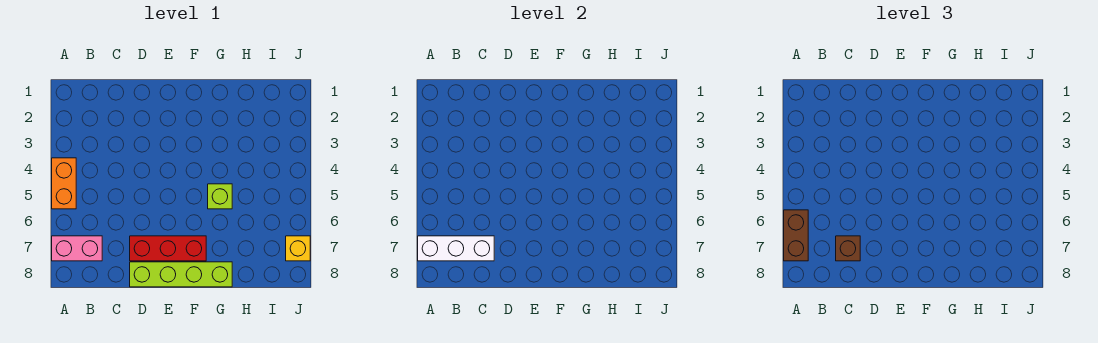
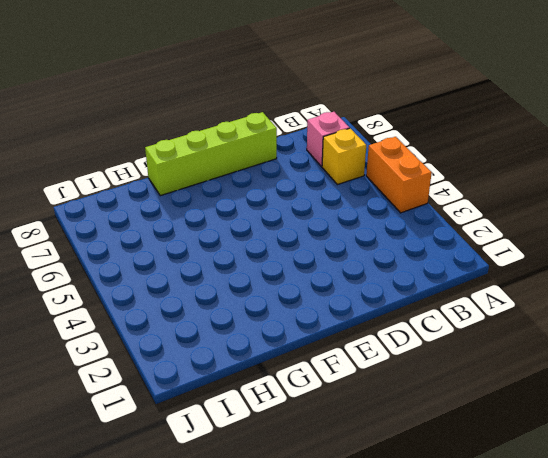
yellow brick B6 level 1 -> yellow brick J7 level 1
pink brick B7 level 1 -> pink brick A7:B7 level 1
none -> red brick D7:F7 level 1
none -> lime brick G5 level 1

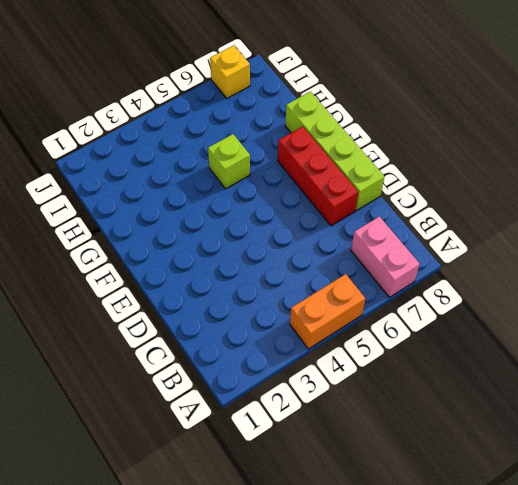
none -> white brick A7:C7 level 2
none -> brown brick A6:A7 level 3

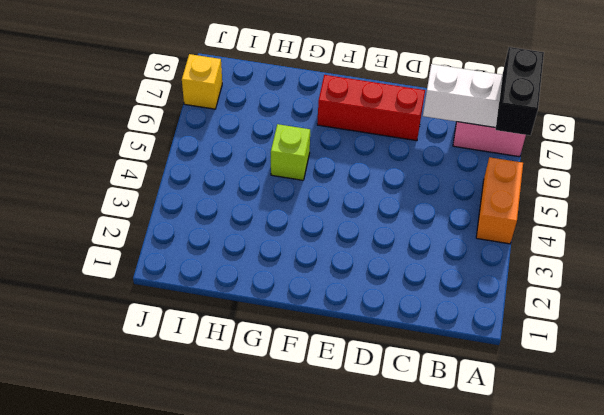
black brick A6:A7 level 3 -> brown brick A6:A7 level 3
none -> lime brick D8:G8 level 1
none -> brown brick C7 level 3

